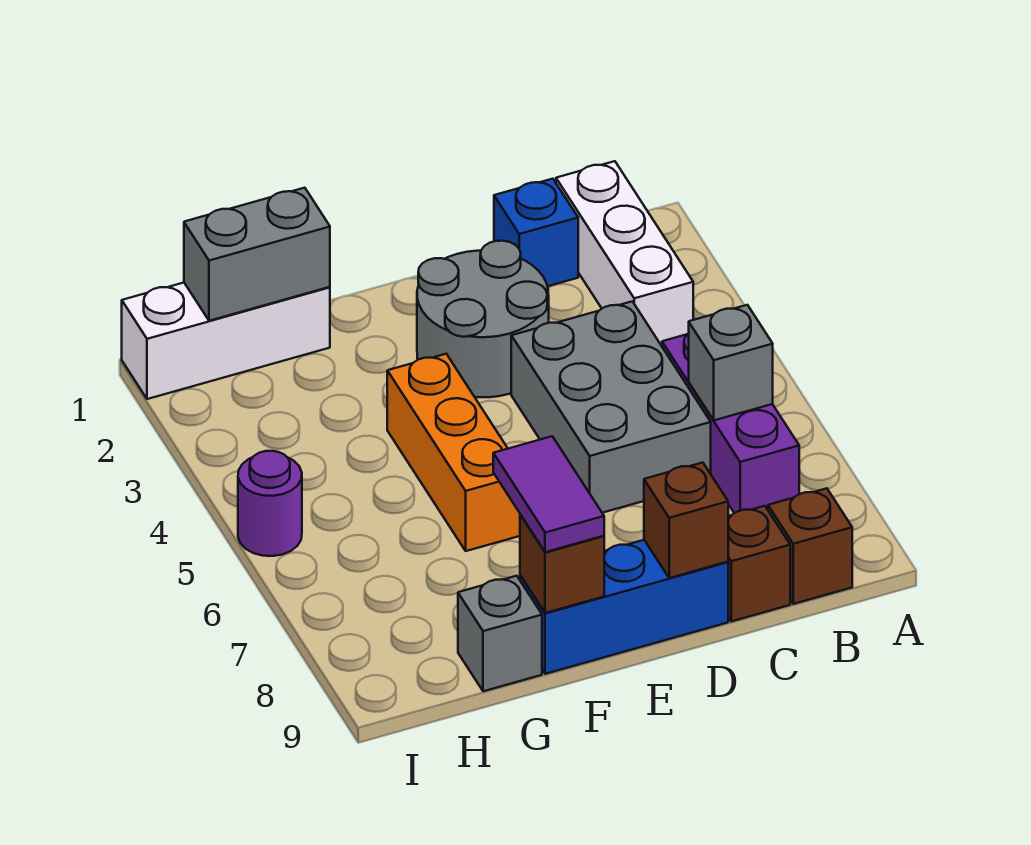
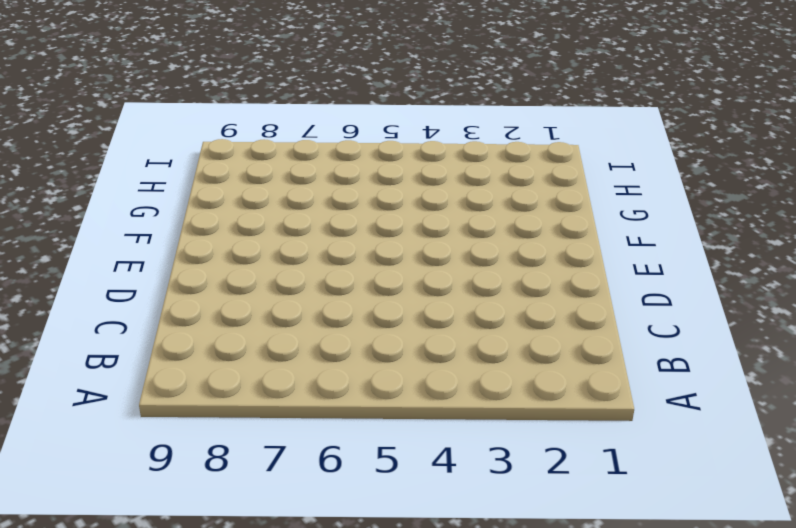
none -> white brick B1:B3 level 1
none -> purple brick B5:B7 level 1
none -> brown brick B9 level 1

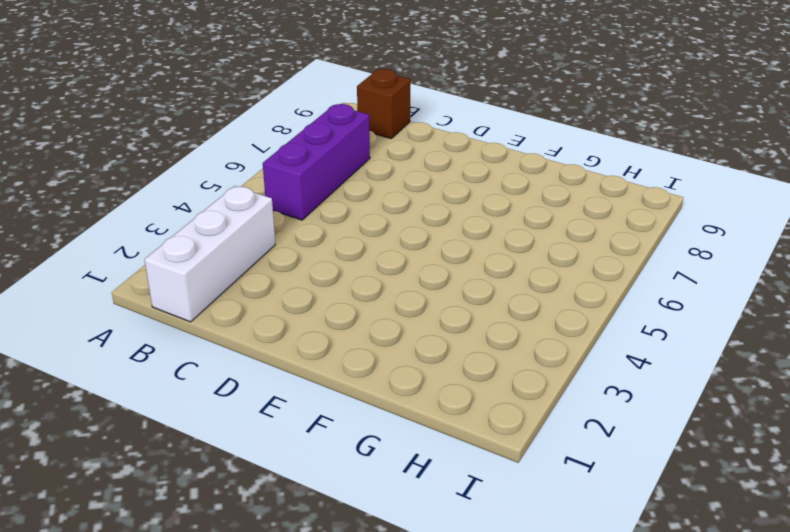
none -> blue brick C1 level 1
none -> grey brick C4:D6 level 1
none -> brown brick C9 level 1

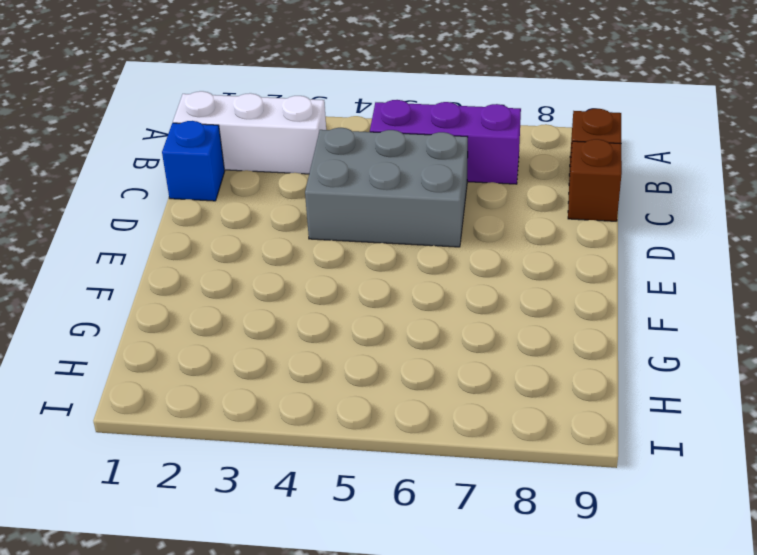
none -> grey round brick D2:E3 level 1
none -> blue brick D9:F9 level 1
none -> orange brick F4:F6 level 1

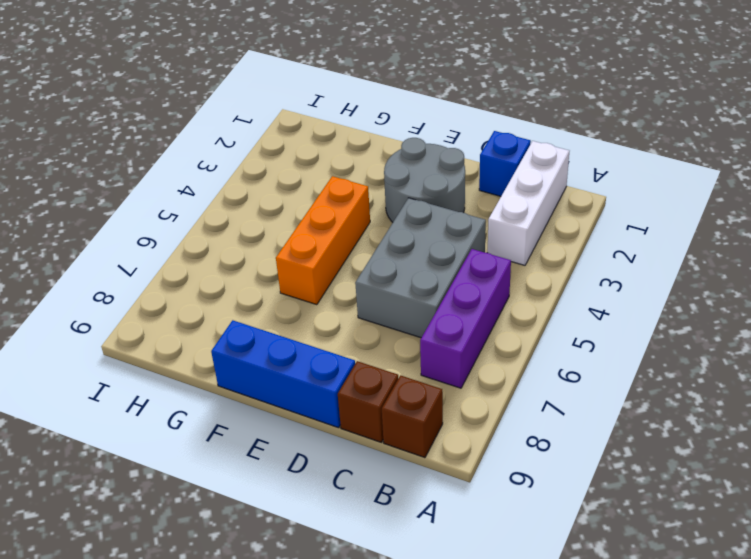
none -> white brick G1:I1 level 1
none -> grey brick G9 level 1
none -> purple round brick I5 level 1

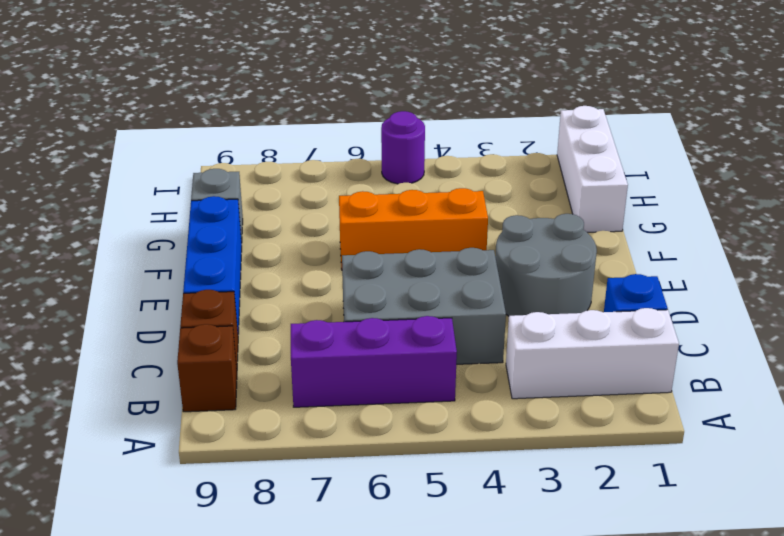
none -> grey brick B6 level 2
none -> brown brick D9 level 2
none -> brown brick F9 level 2

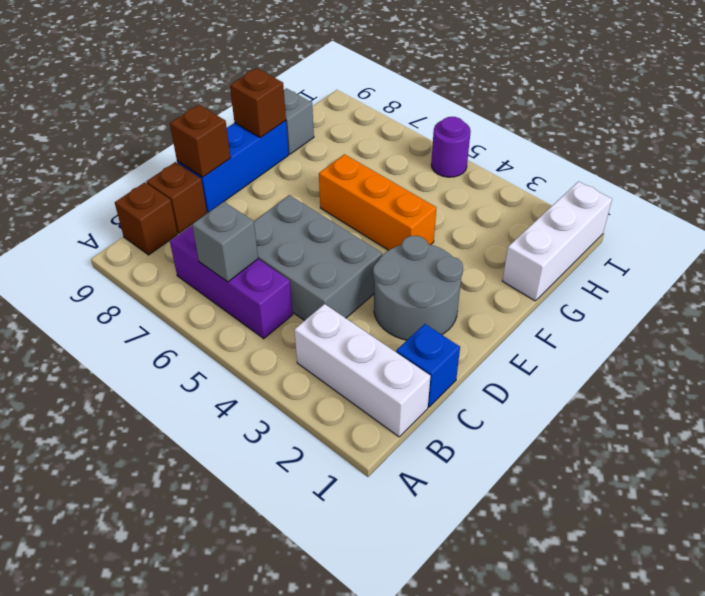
none -> grey brick G1:H1 level 2
none -> purple tile F8:F9 level 3

